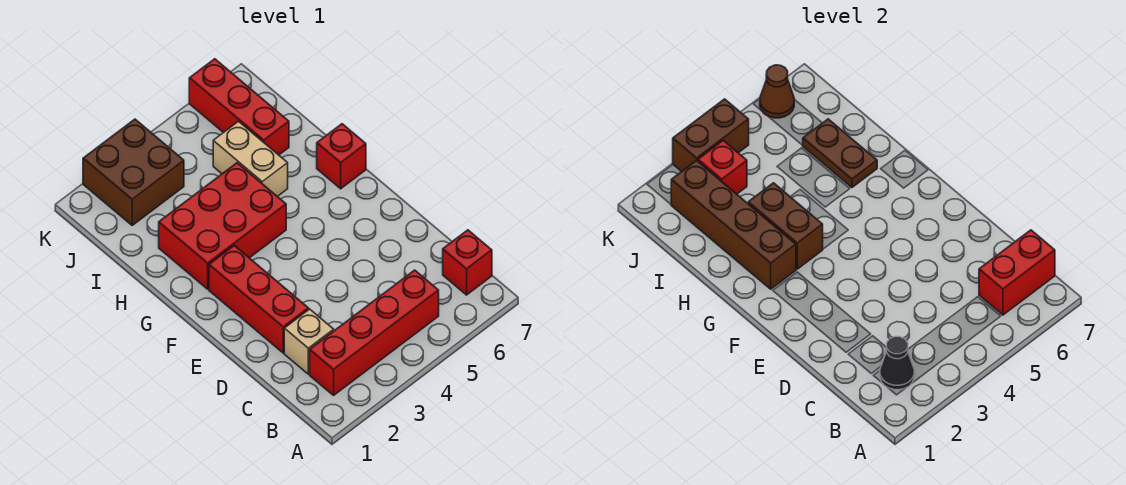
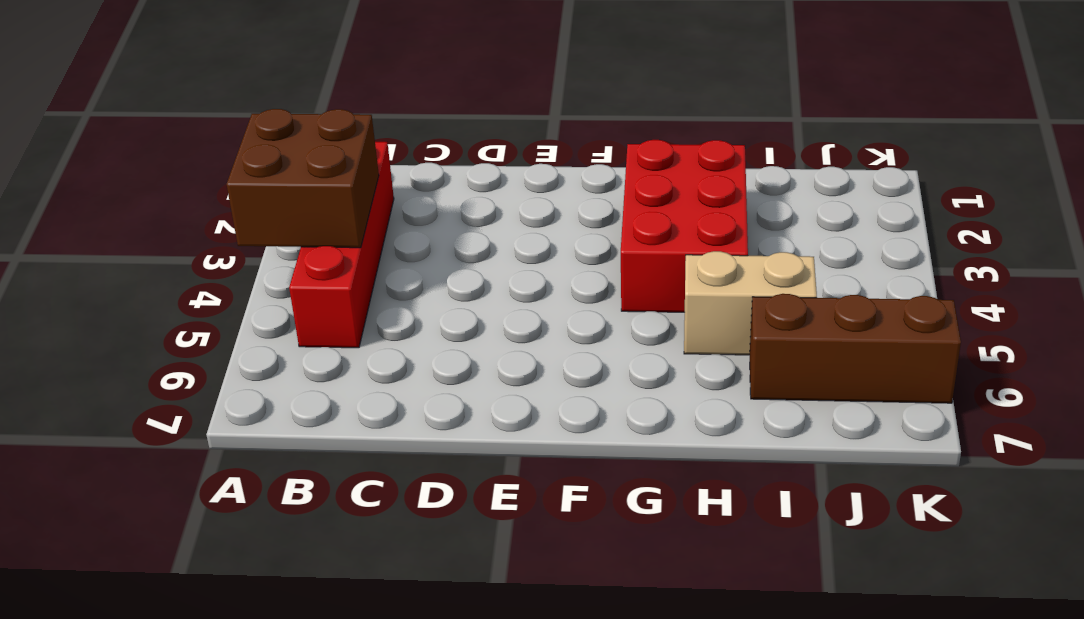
brown brick A3:B4 level 2 -> brown brick J2:K3 level 1
brown brick I6:K6 level 1 -> red brick I6:K6 level 1
none -> red brick B7 level 1
none -> tan brick C2 level 1
none -> red brick D2:F2 level 1

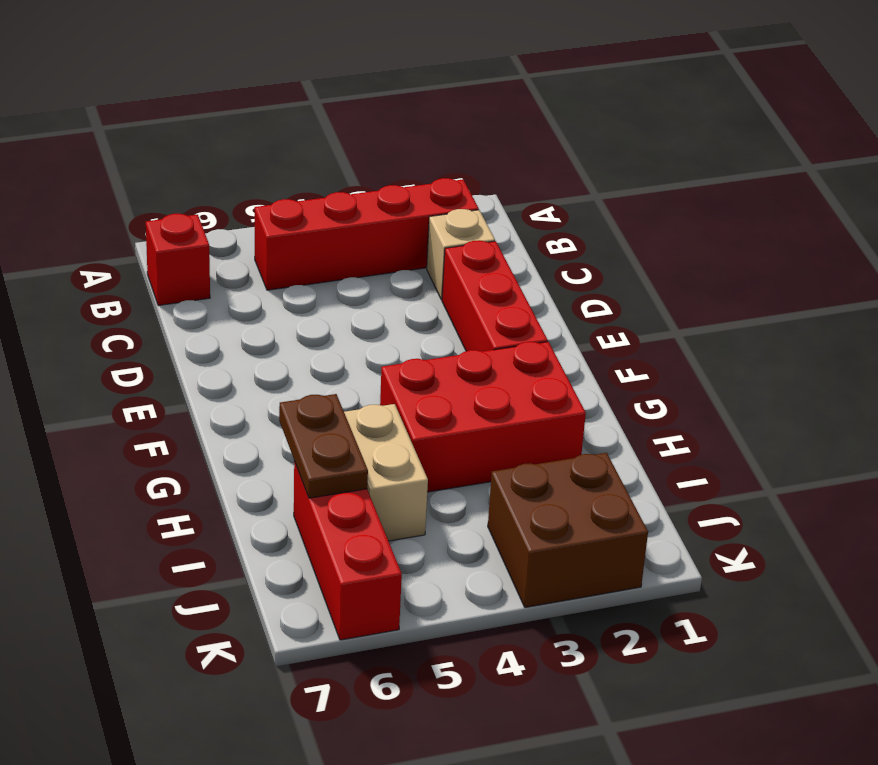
none -> red brick G7 level 1
none -> black cone B2 level 2
none -> red brick B6:B7 level 2

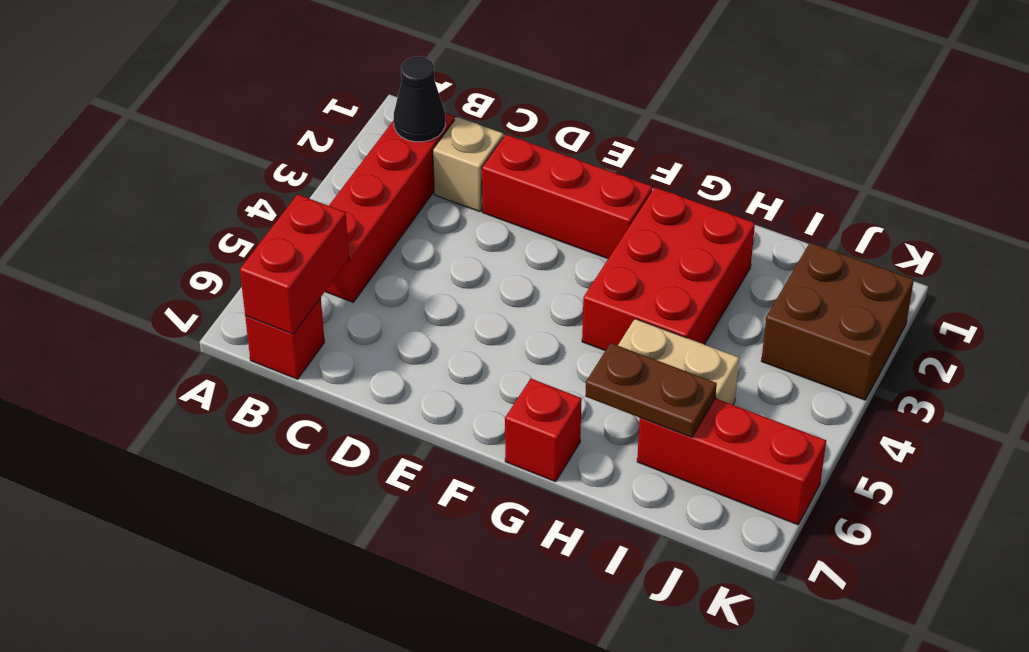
none -> brown brick G2:J2 level 2
none -> brown brick G3:H3 level 2
none -> red brick J3 level 2

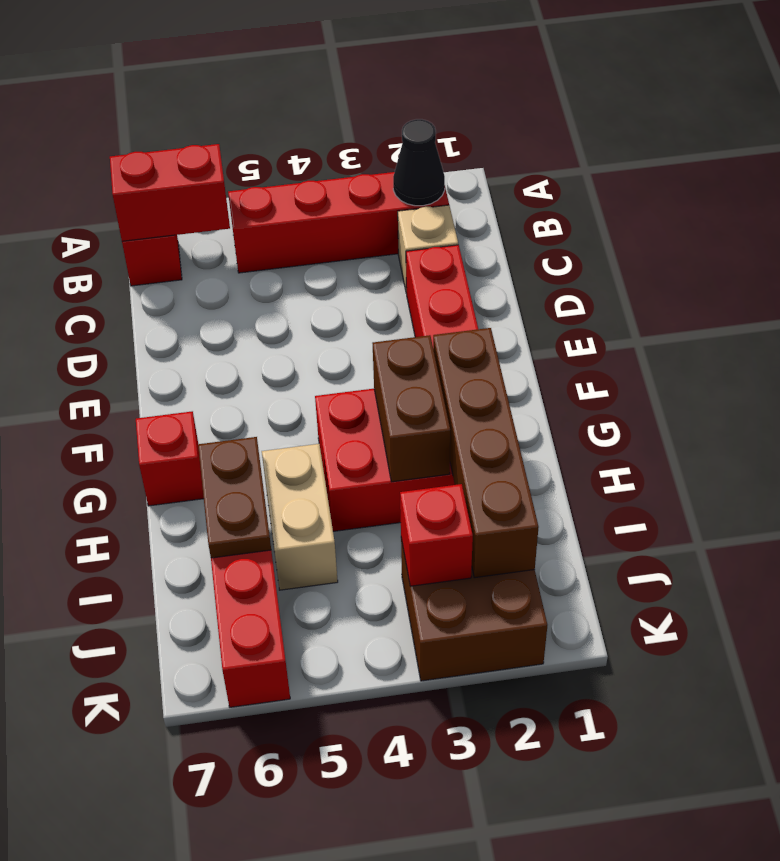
none -> brown brick K3:K4 level 2
none -> brown cone K6 level 2

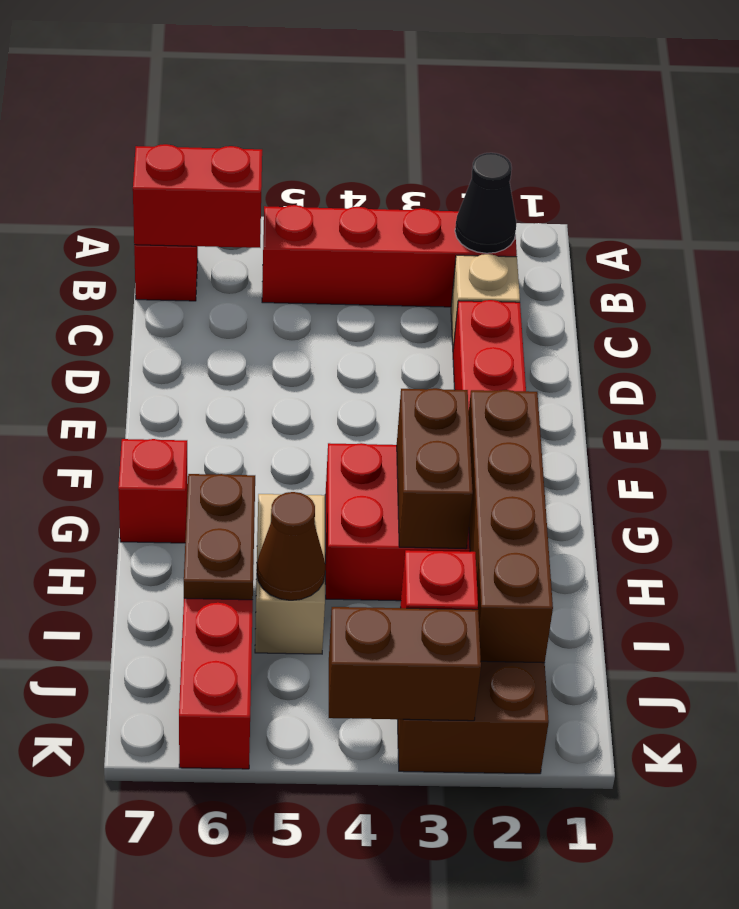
brown cone I5 level 2 -> brown cone K6 level 2

